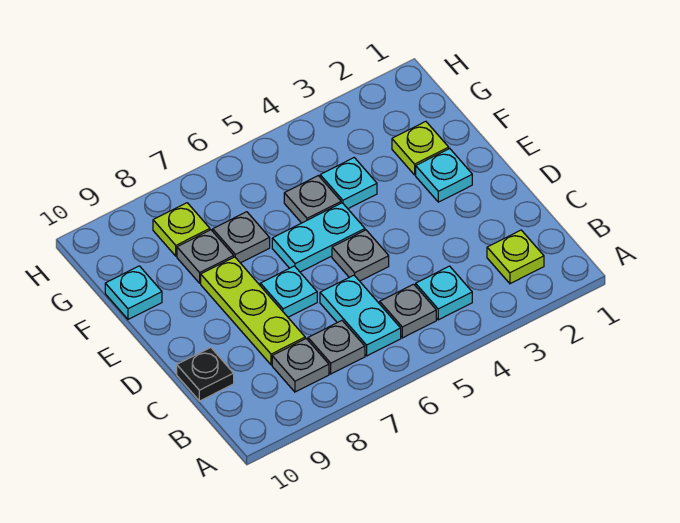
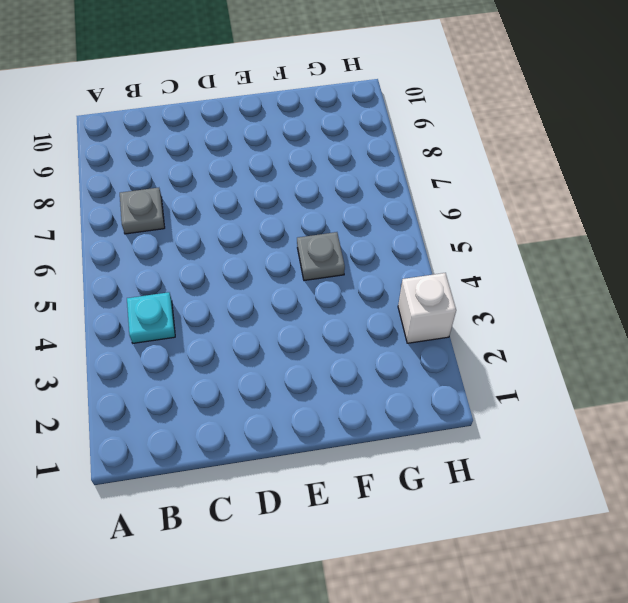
white brick H3 level 1 -> none
none -> lime plate B2 level 1
none -> grey plate B5 level 1
none -> cyan plate B6:C6 level 1

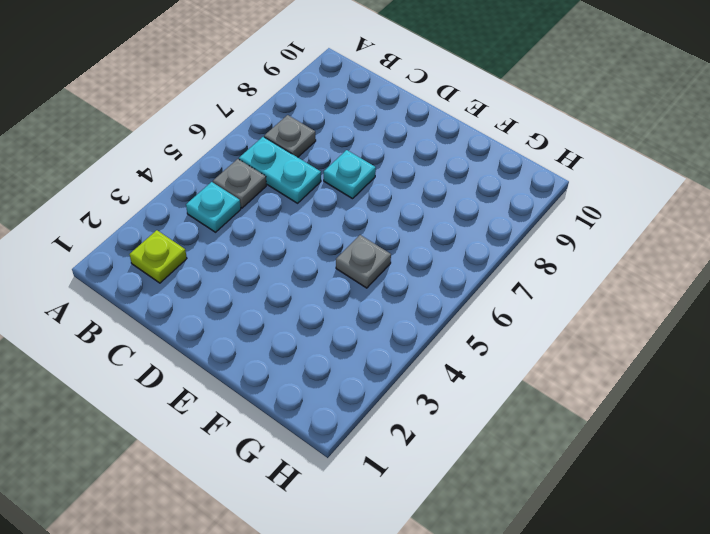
none -> grey plate B8 level 1
none -> lime plate C8:E8 level 1
none -> black plate C10 level 1

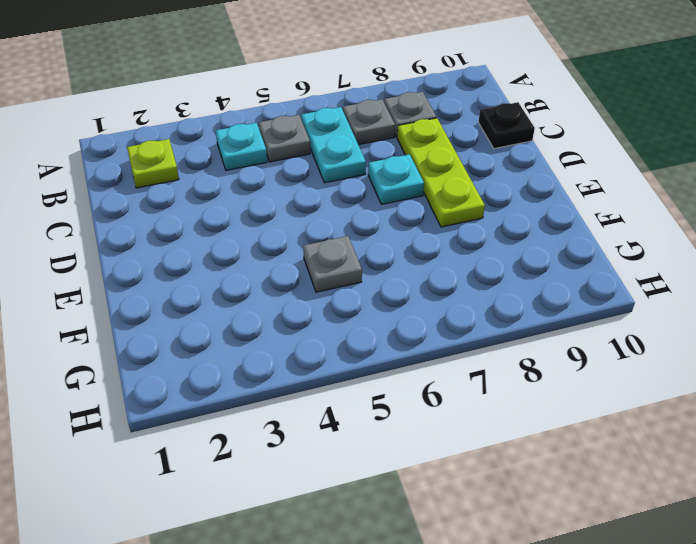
none -> grey plate D5 level 1
none -> cyan plate E2 level 1
none -> cyan plate E5:E6 level 1

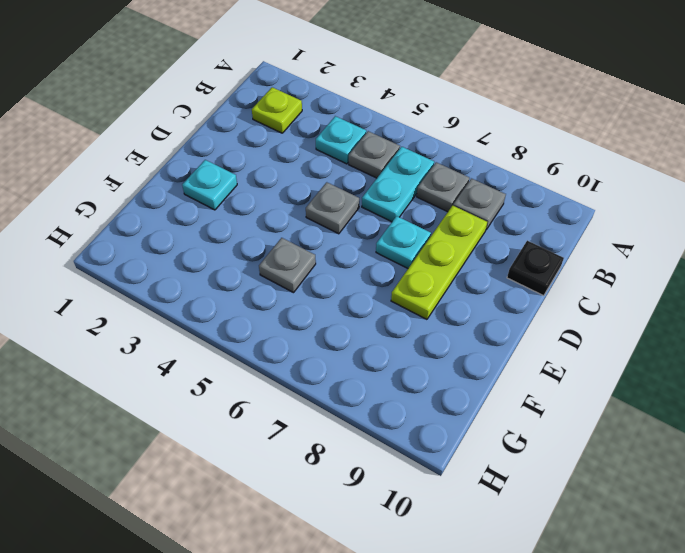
none -> cyan plate E5:E6 level 1
none -> lime plate F2 level 1
none -> cyan plate F4 level 1

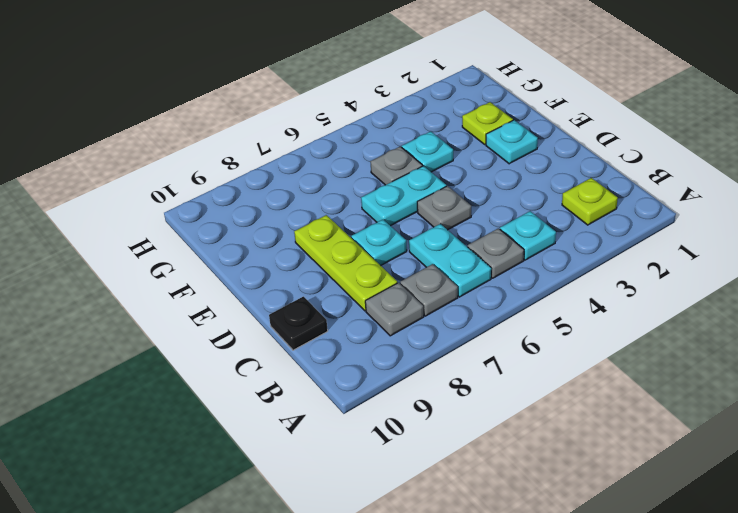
none -> grey plate F7 level 1
none -> grey plate F8 level 1
none -> cyan plate F10 level 1

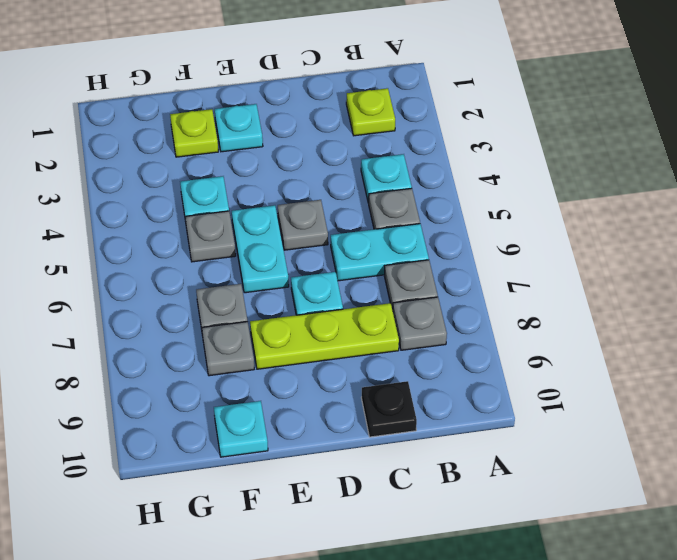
none -> lime plate G8 level 1

